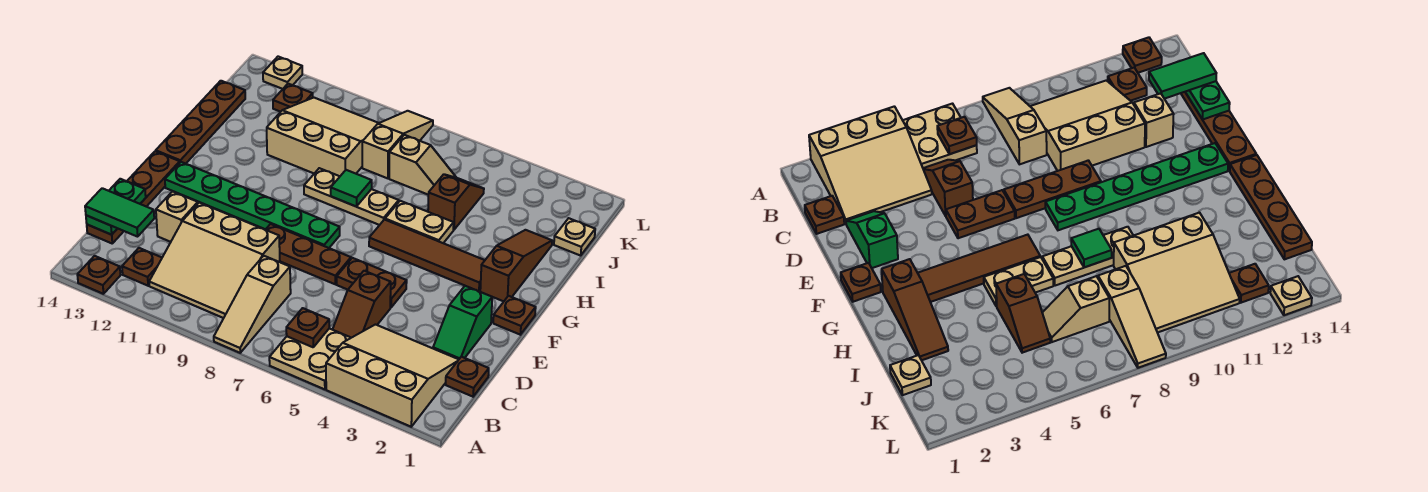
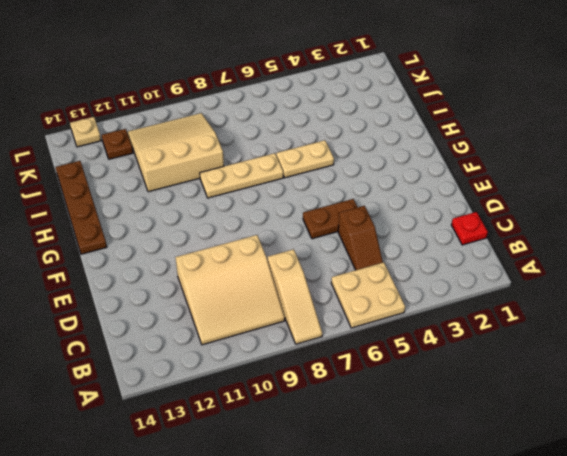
red plate C1 level 1 -> brown plate C1 level 1
none -> tan slope A2:C4 level 1 top A
none -> brown plate A13 level 1
none -> brown plate B12 level 1
none -> brown plate C14:F14 level 1

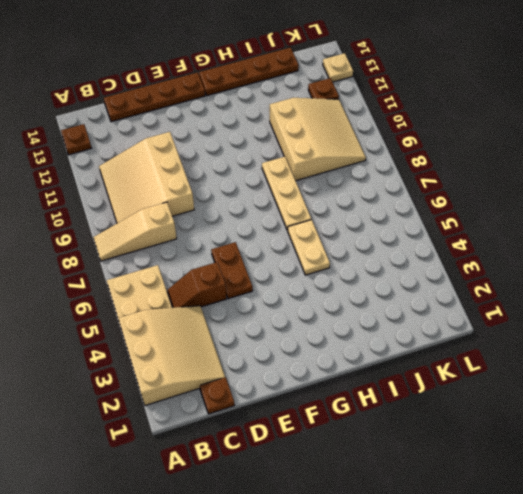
none -> brown plate B12 level 1
none -> green slope D2:E2 level 1 top E
none -> tan brick D12 level 1
none -> brown plate E7:E9 level 1

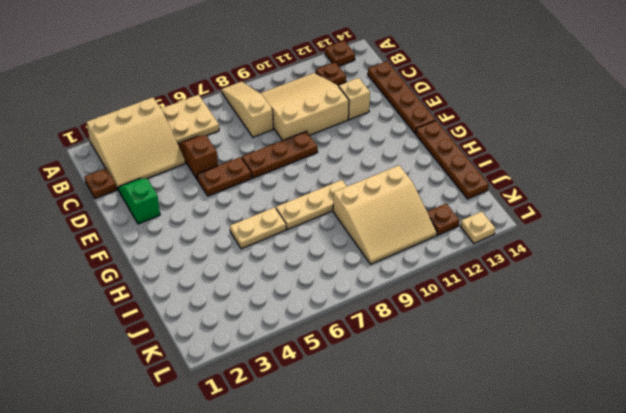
none -> brown plate F1 level 1
none -> green plate F8:F13 level 1
none -> brown slope G2:I2 level 1 top G
none -> brown tile G3:G6 level 1

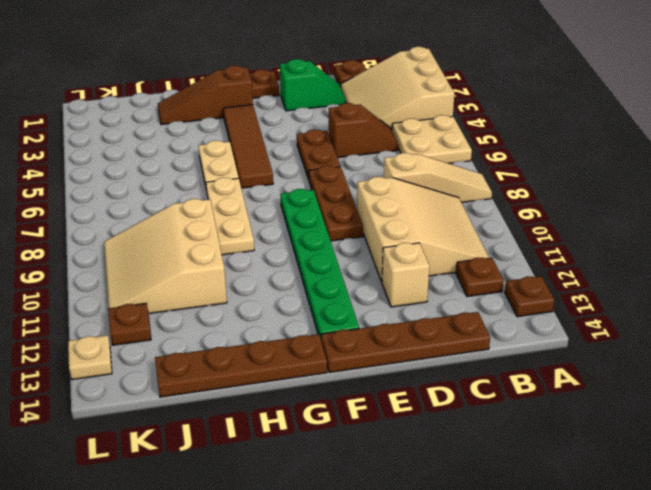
none -> brown slope I5:J5 level 1 top I
none -> tan plate J1 level 1
none -> tan slope J6:J7 level 1 top 7
none -> tan slope J8:L8 level 1 top J

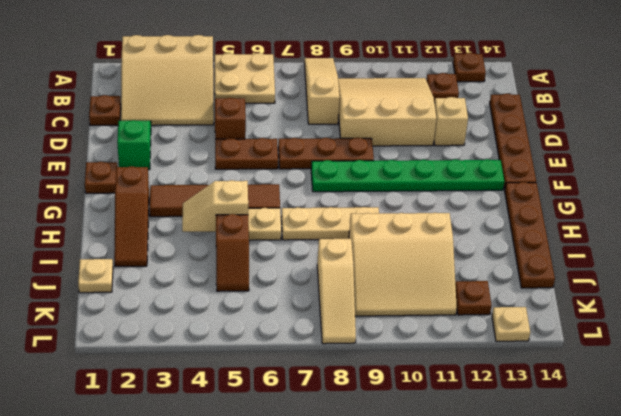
tan slope H4:H5 level 2 top 5 -> tan slope J6:J7 level 1 top 7
none -> brown plate B6 level 2
none -> green plate C14:D14 level 2
none -> green tile H8 level 2
none -> green tile C13:C14 level 3

